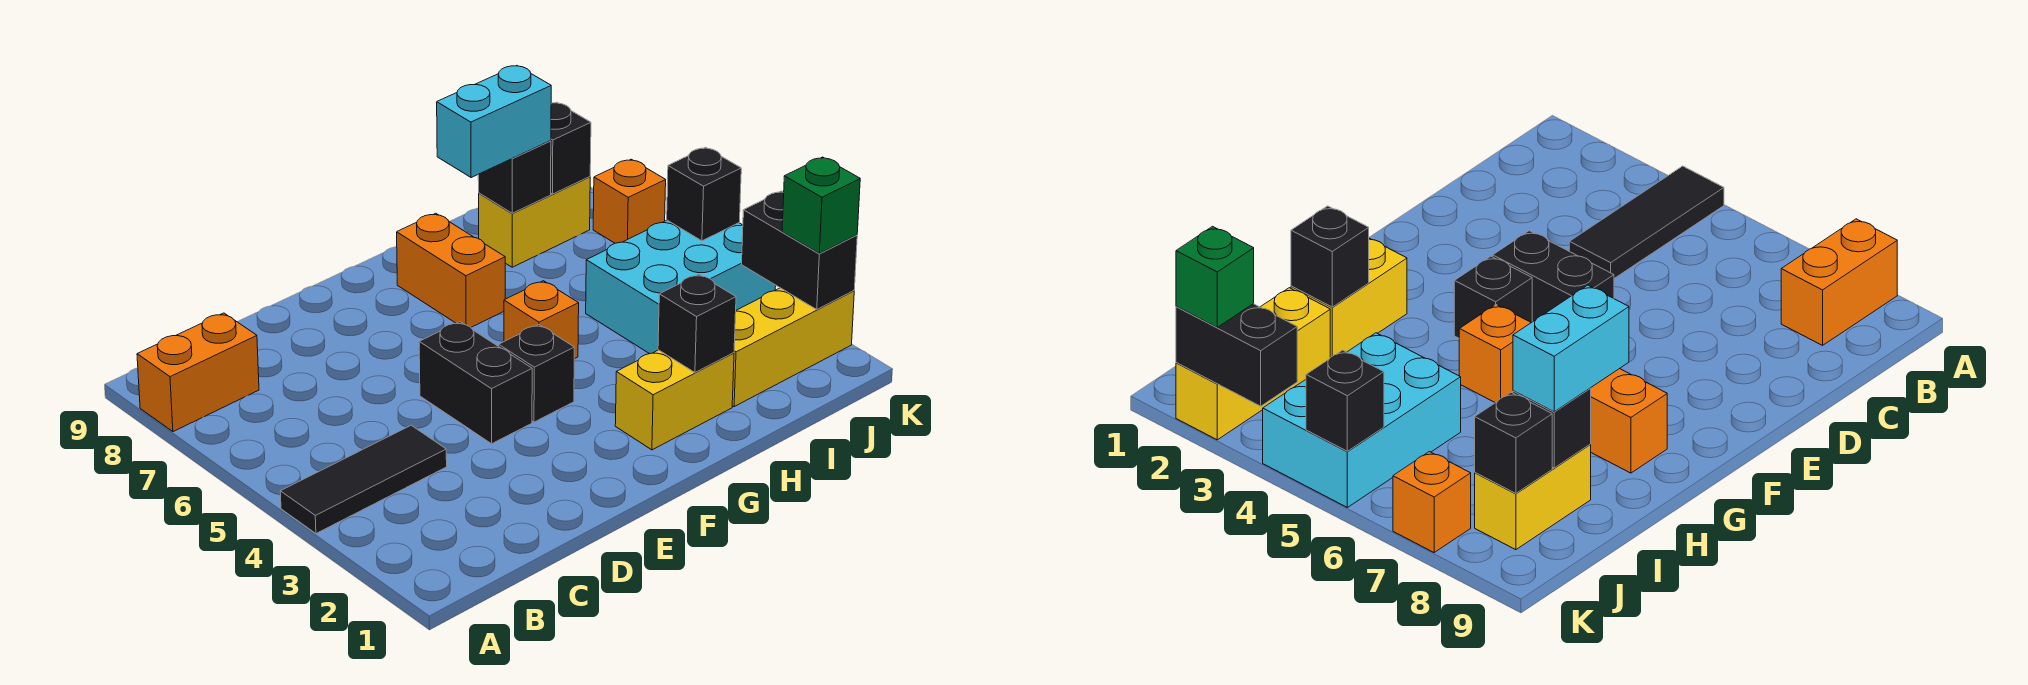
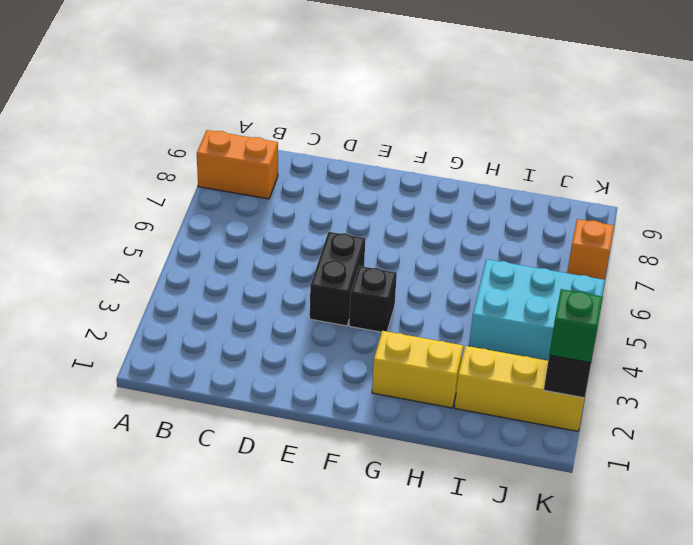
none -> black tile A4:C4 level 1
none -> orange brick G5 level 1
none -> orange brick G7:G8 level 1

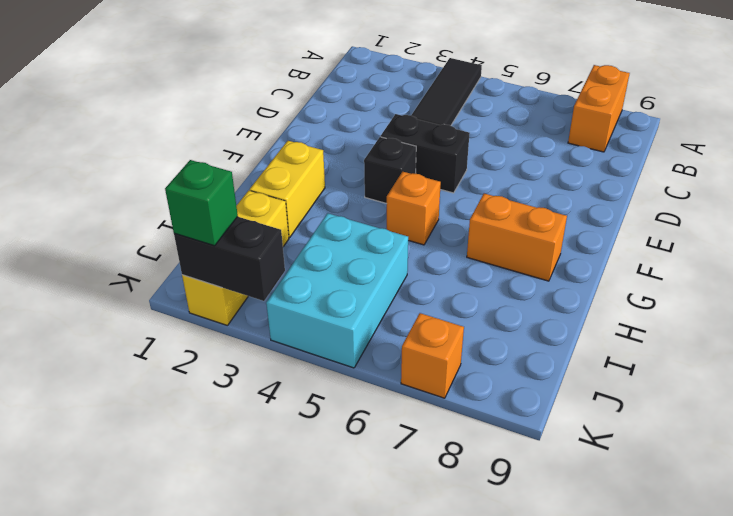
none -> yellow brick I8:J8 level 1
none -> black brick H2 level 2
none -> black brick I8 level 2

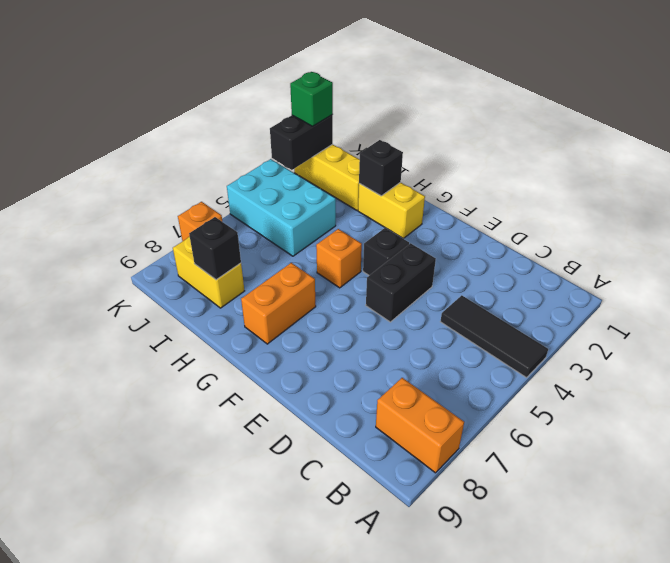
none -> black brick J8 level 2
none -> black brick K5 level 2
none -> cyan brick H8:I8 level 3

